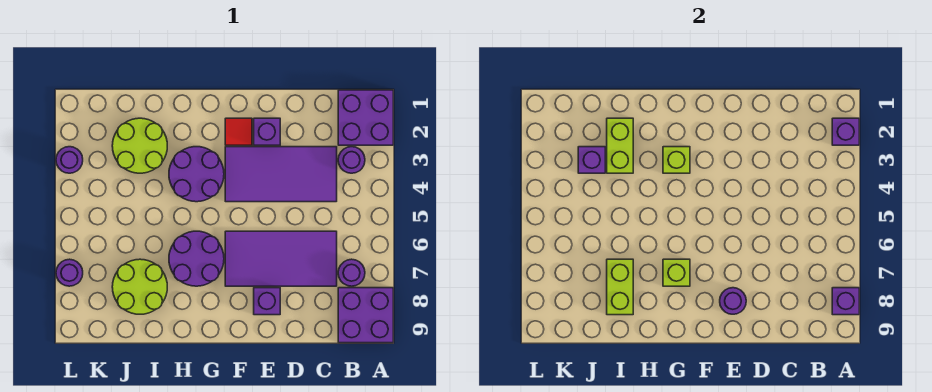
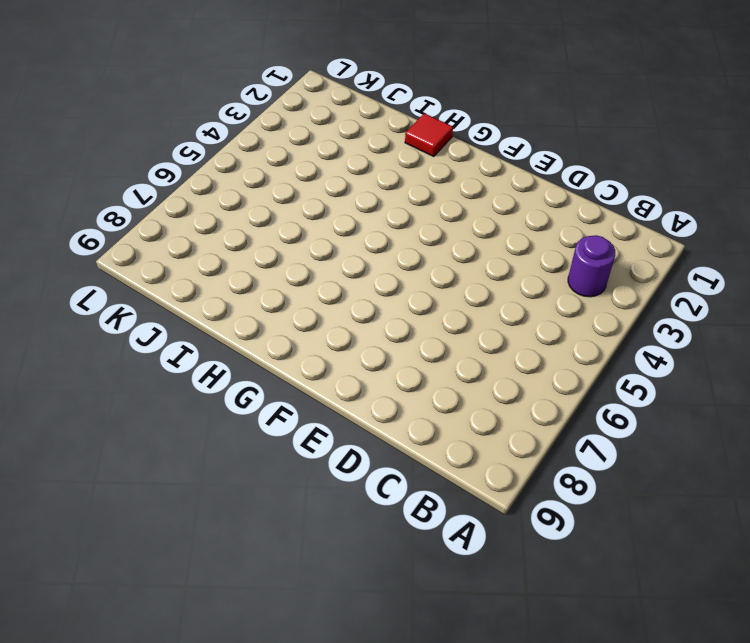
red tile H1 level 1 -> red tile F2 level 1
none -> purple brick A1:B2 level 1
none -> purple brick A8:B9 level 1
none -> purple round brick B7 level 1

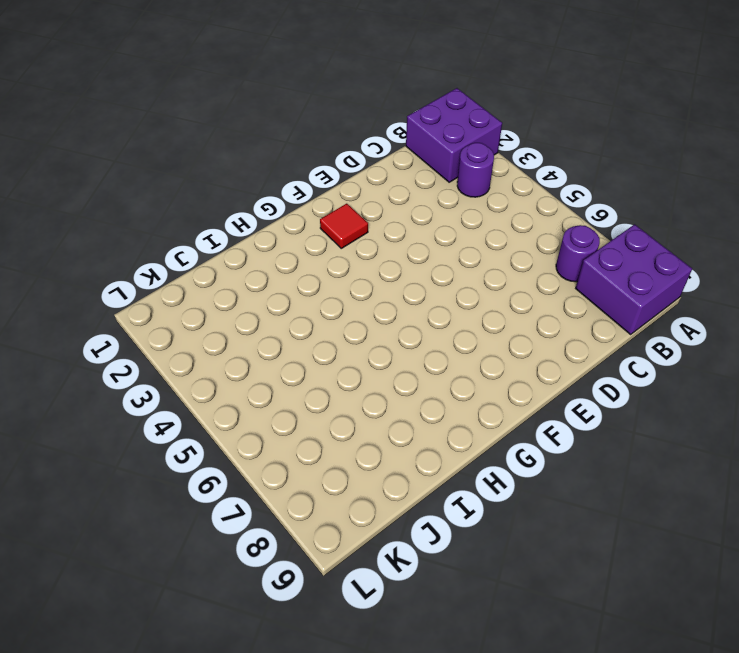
none -> purple tile C3:F4 level 1
none -> purple tile C6:F7 level 1
none -> purple brick E2 level 1

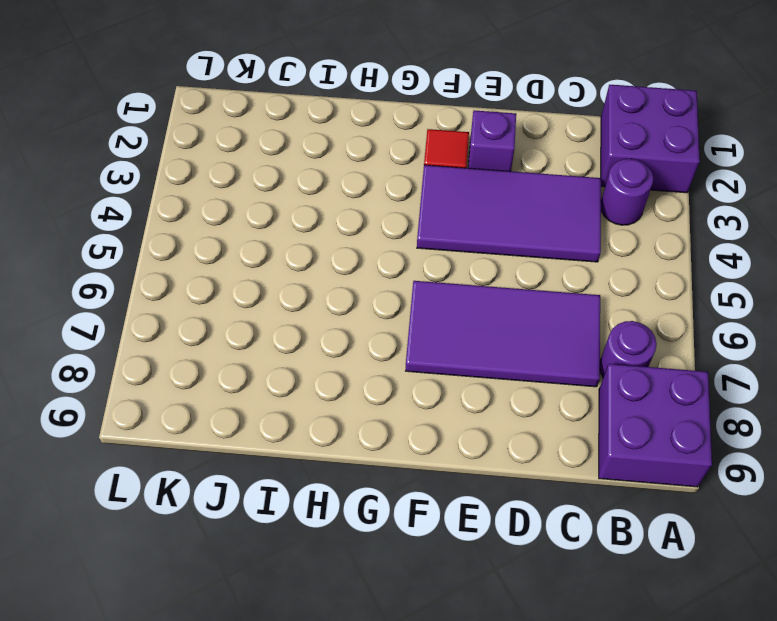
none -> purple brick E8 level 1
none -> purple round brick G3:H4 level 1
none -> purple round brick G6:H7 level 1

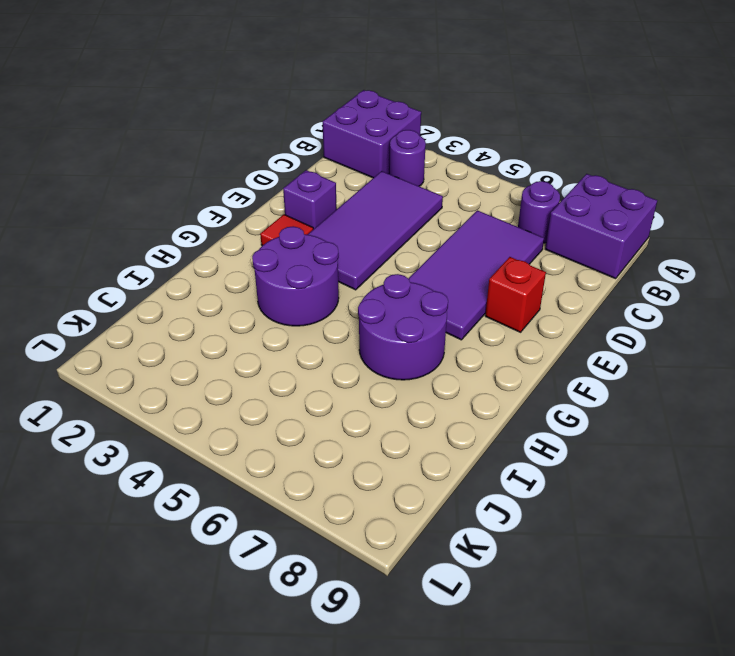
red brick E8 level 1 -> purple brick E8 level 1
none -> lime round brick I2:J3 level 1
none -> lime round brick I7:J8 level 1
none -> purple round brick L3 level 1

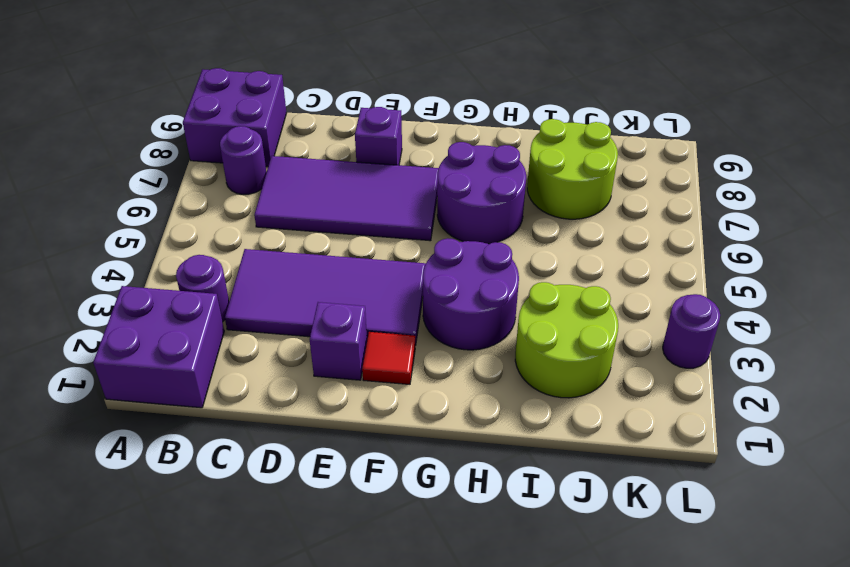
none -> purple round brick L7 level 1
none -> purple brick A2 level 2
none -> purple brick A8 level 2

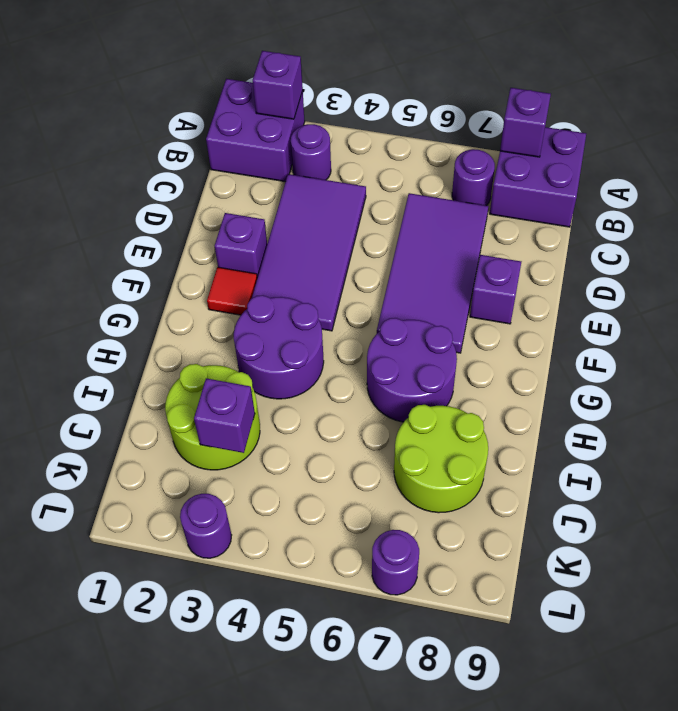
none -> purple round brick E8 level 2
none -> lime brick G3 level 2
none -> lime brick G7 level 2

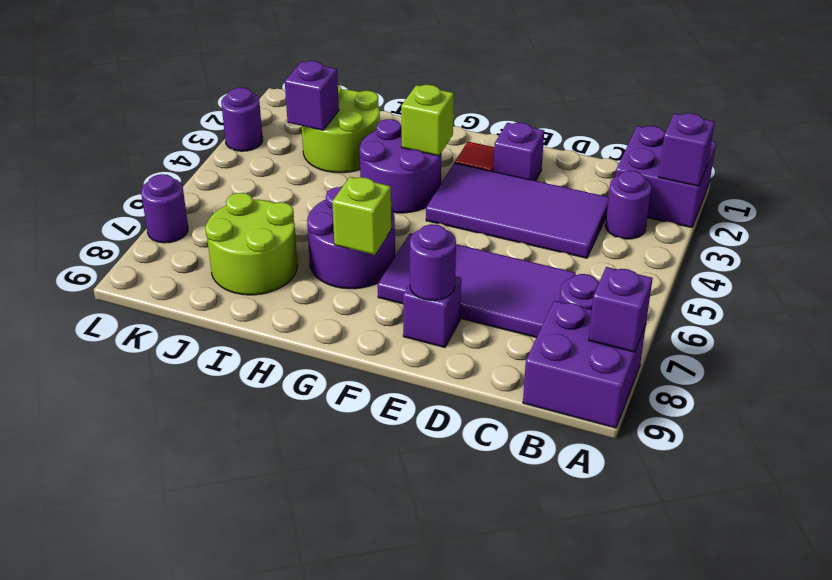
none -> lime brick I2:I3 level 2
none -> lime brick I7:I8 level 2

